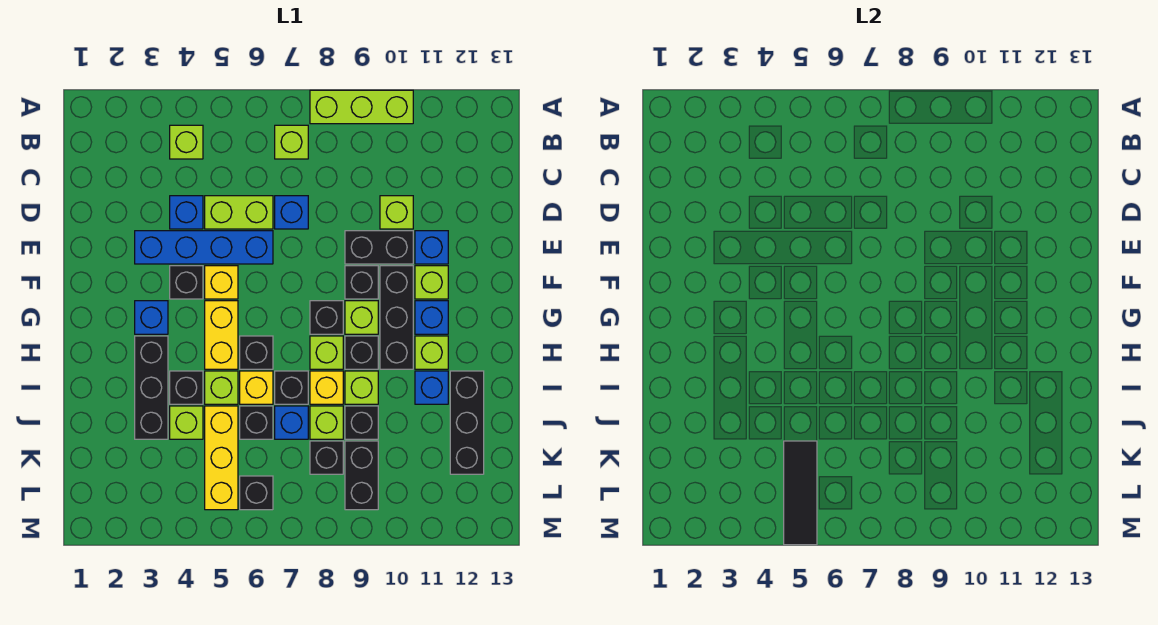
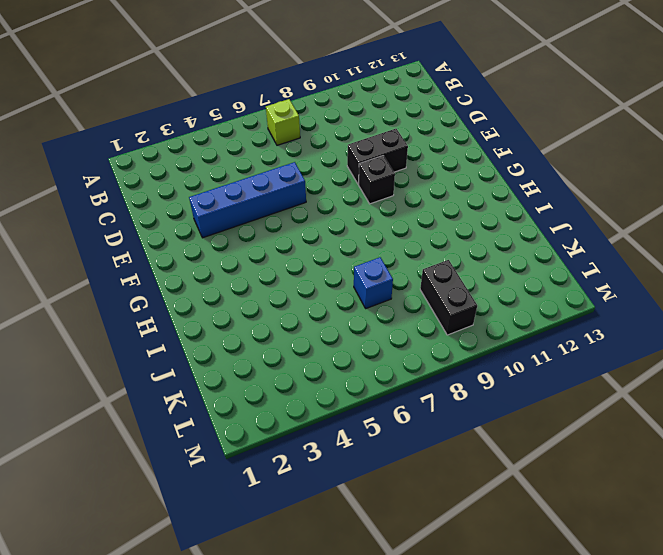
none -> lime brick A8:A10 level 1
none -> lime brick B4 level 1
none -> blue brick D4 level 1
none -> lime brick D5:D6 level 1

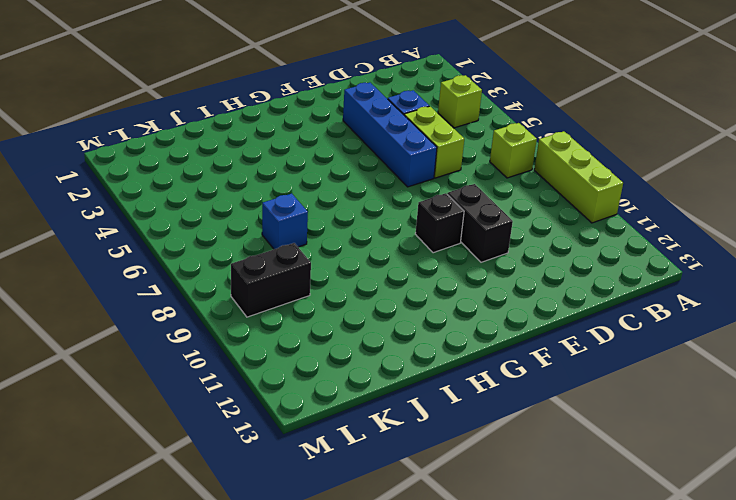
none -> blue brick D7 level 1
none -> lime brick D10 level 1
none -> blue brick E11 level 1
none -> black brick F4 level 1

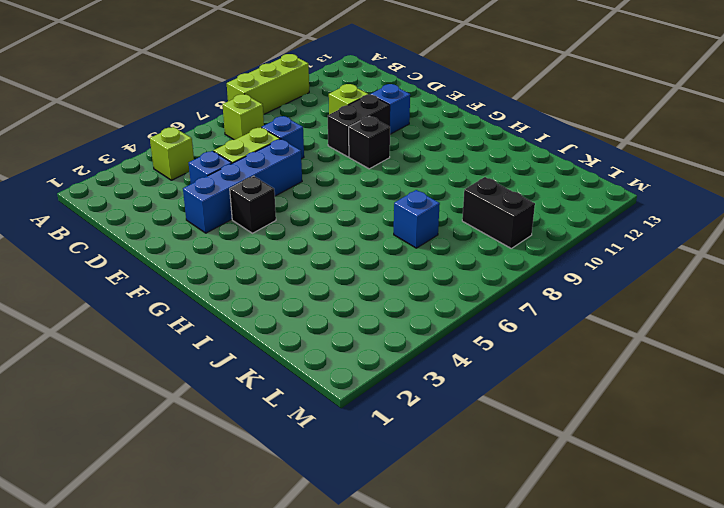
none -> yellow brick F5 level 1
none -> black brick F10:H10 level 1
none -> lime brick F11 level 1
none -> blue brick G3 level 1

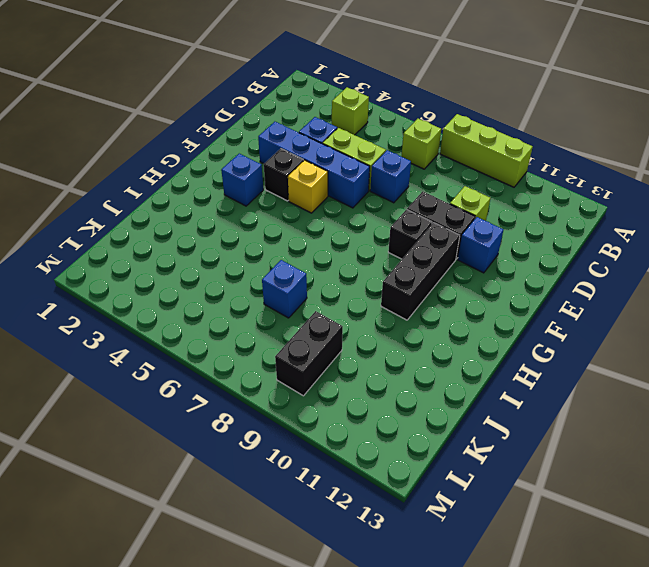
none -> lime brick F11 level 1
none -> yellow brick G5:H5 level 1
none -> black brick G8 level 1
none -> lime brick G9 level 1

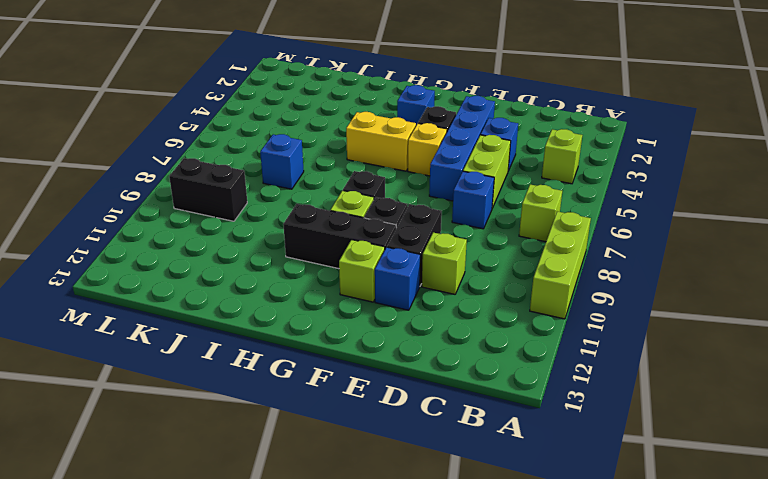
none -> blue brick G11 level 1
none -> black brick H3:J3 level 1
none -> black brick H6 level 1
none -> lime brick H8 level 1

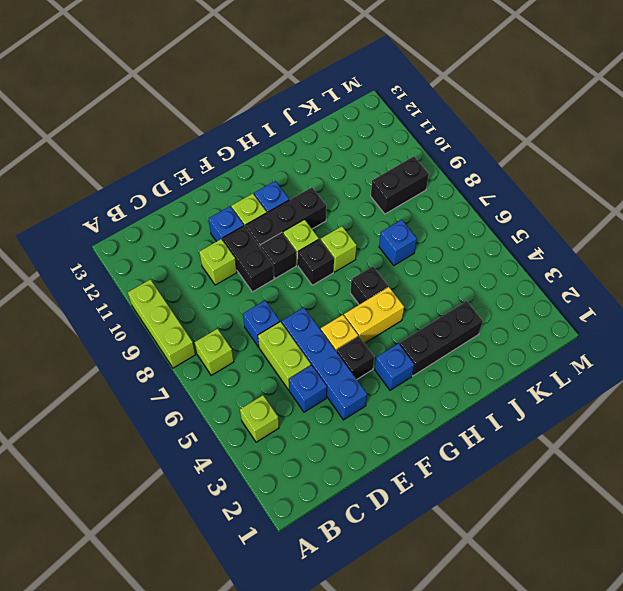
none -> black brick H9 level 1
none -> lime brick H11 level 1
none -> black brick I4 level 1
none -> lime brick I5 level 1

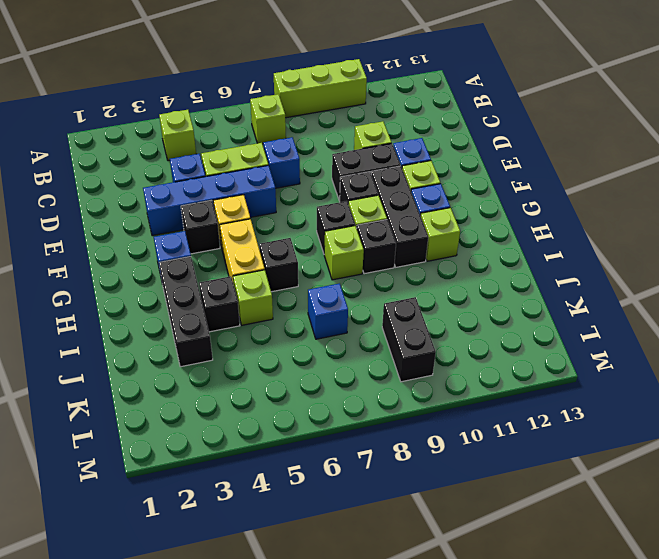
none -> yellow brick I6 level 1
none -> black brick I7 level 1
none -> yellow brick I8 level 1
none -> lime brick I9 level 1

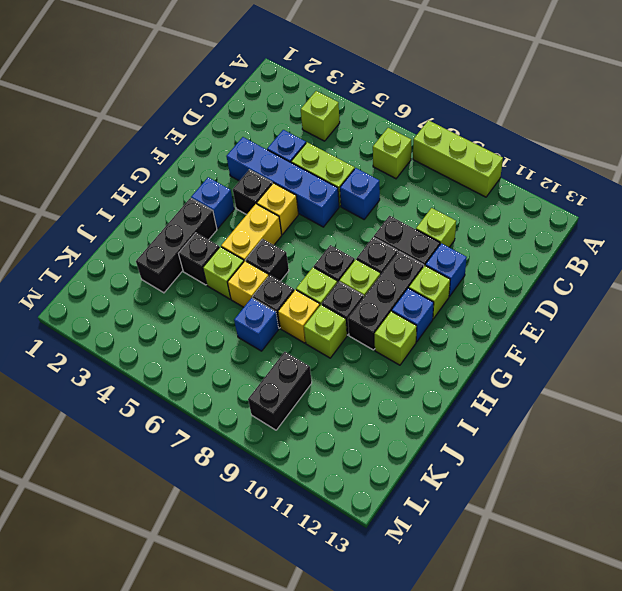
none -> blue brick I11 level 1
none -> black brick I12:K12 level 1
none -> lime brick J4 level 1
none -> yellow brick J5:L5 level 1

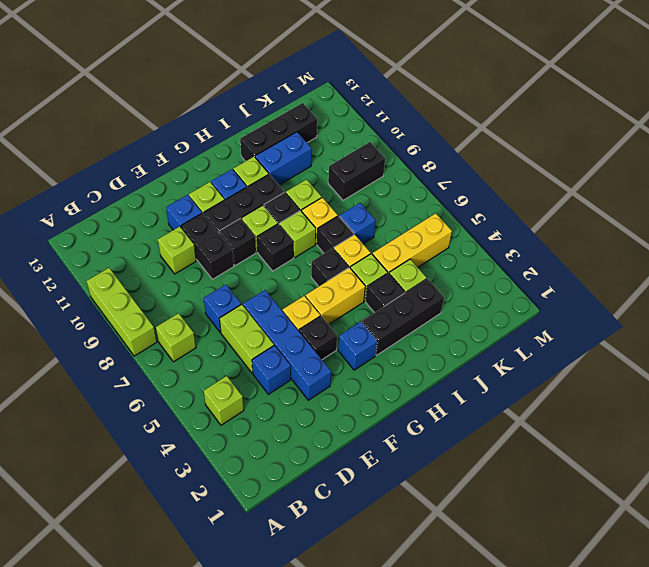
blue brick I11:J11 level 1 -> blue brick I11 level 1
none -> black brick J6 level 1
none -> lime brick J8 level 1
none -> black brick J9 level 1
none -> black brick K8 level 1

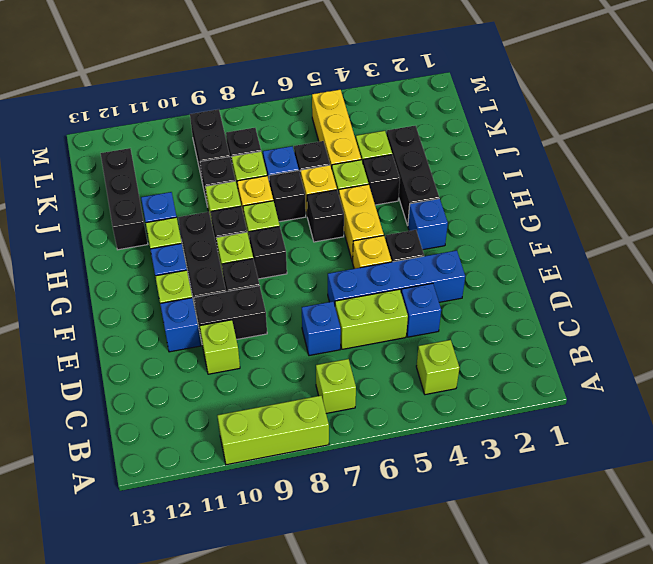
none -> black brick L6 level 1
none -> black tile K5:M5 level 2

